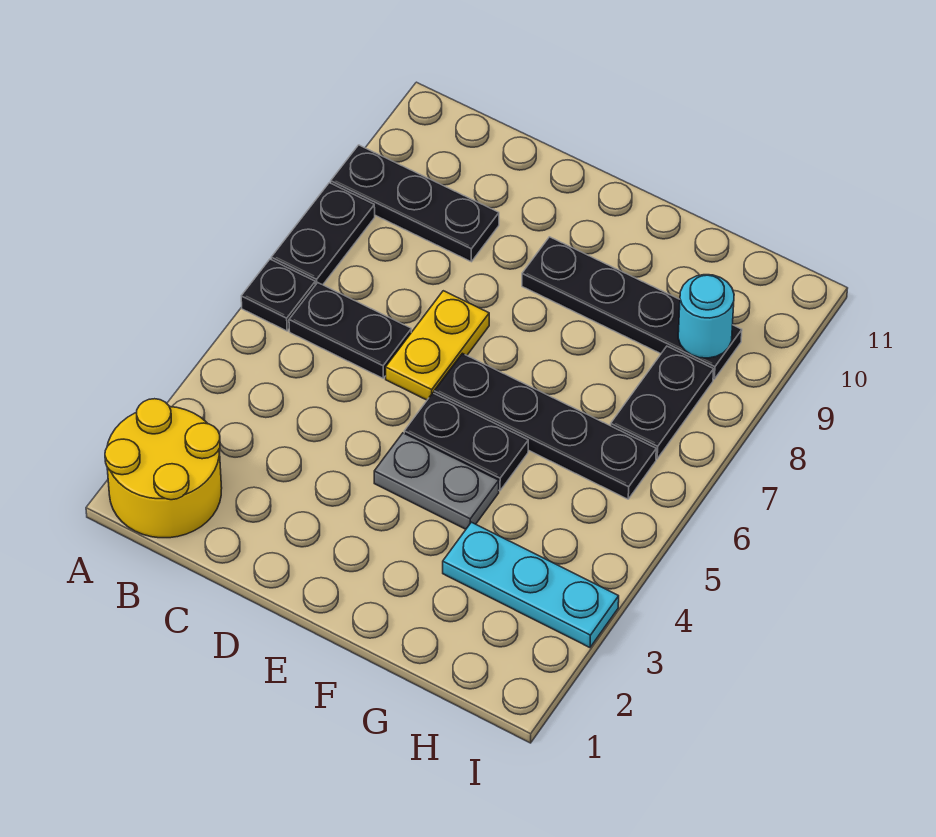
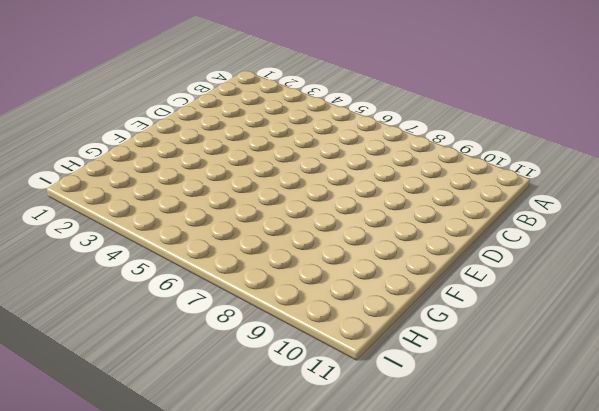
none -> yellow round brick A1:B2 level 1
none -> black plate A6 level 1
none -> black plate A7:A8 level 1

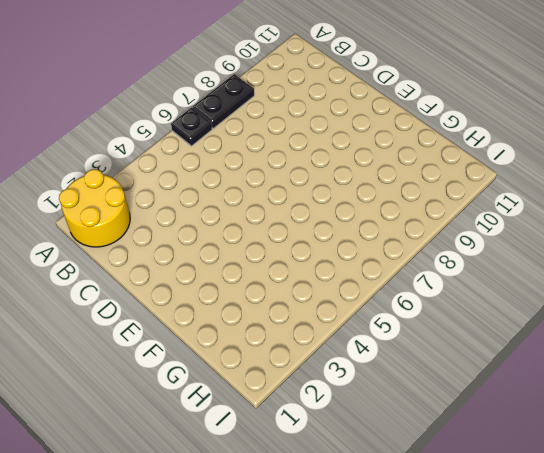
none -> black plate A9:C9 level 1
none -> black plate B6:C6 level 1
none -> yellow plate D6:D7 level 1

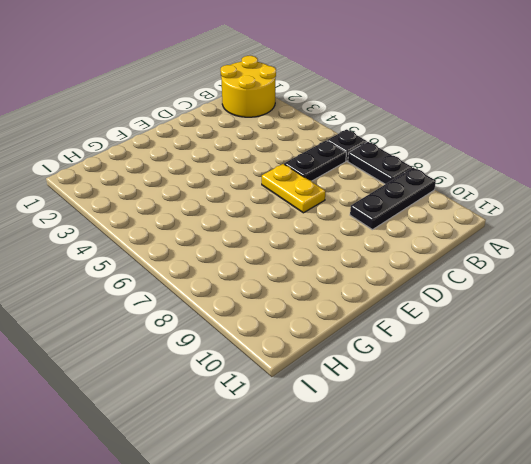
none -> grey plate E4:F4 level 1
none -> black plate E5:F5 level 1
none -> black plate E6:H6 level 1

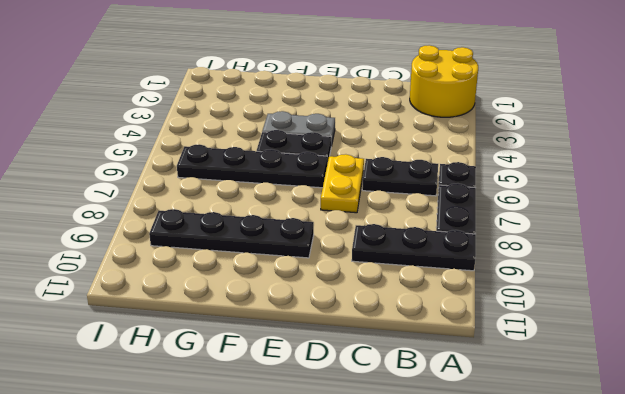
none -> cyan plate G3:I3 level 1
none -> black plate H7:H8 level 1
none -> cyan round brick H9 level 2

